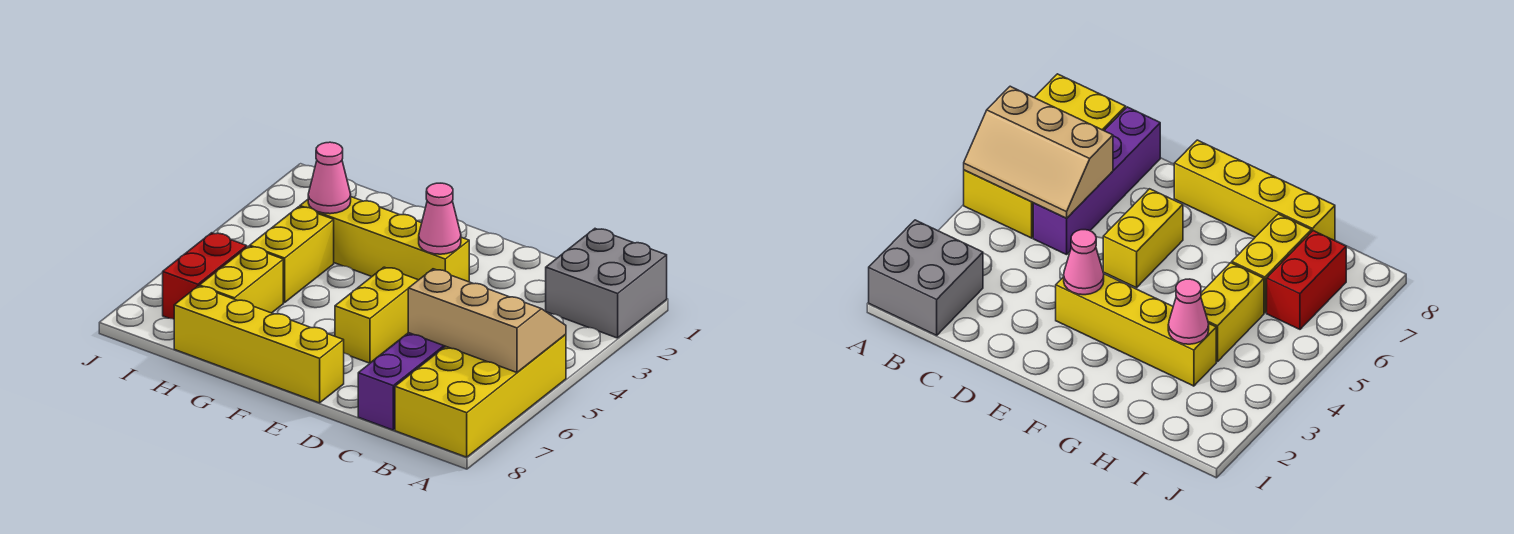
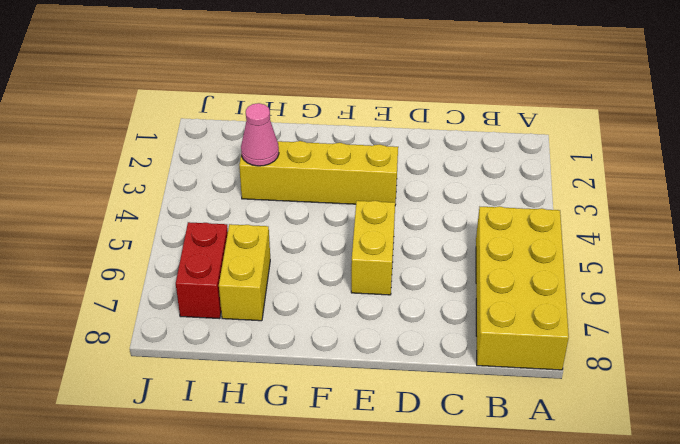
none -> grey brick A1:B2 level 1
none -> purple brick C5:C8 level 1
none -> yellow brick E8:H8 level 1

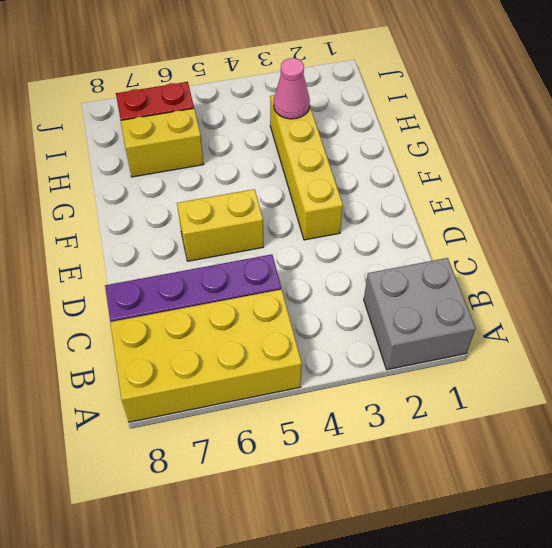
none -> yellow brick E8:H8 level 1
none -> yellow brick H4:H5 level 1
none -> tan slope A5:C6 level 2 top 6

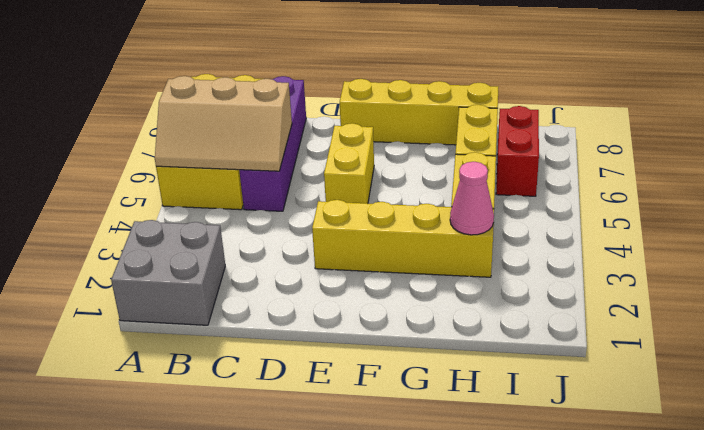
none -> pink cone E3 level 2

